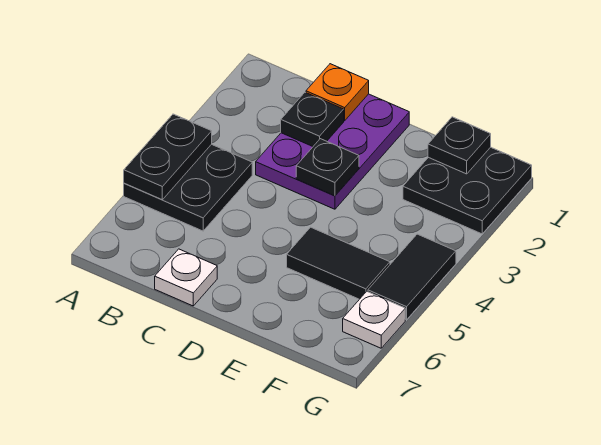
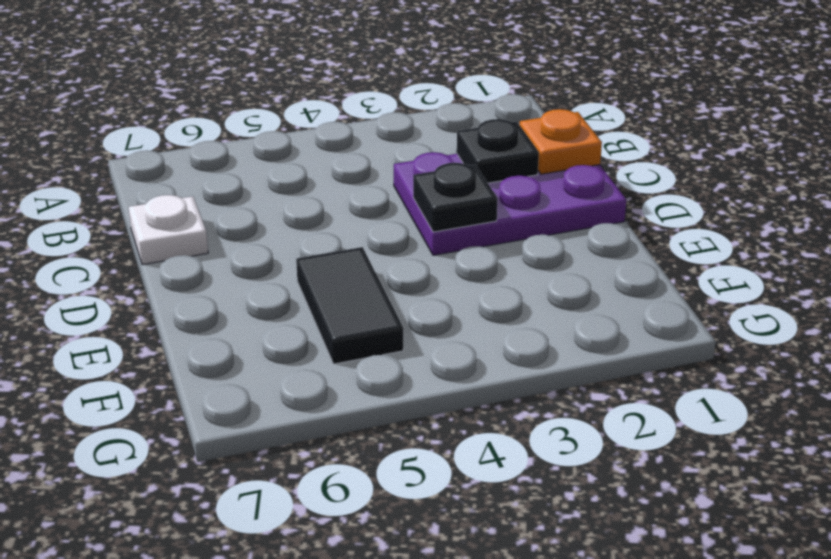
none -> black plate A4:B5 level 1
none -> black plate F1:G2 level 1
none -> black tile G4:G5 level 1

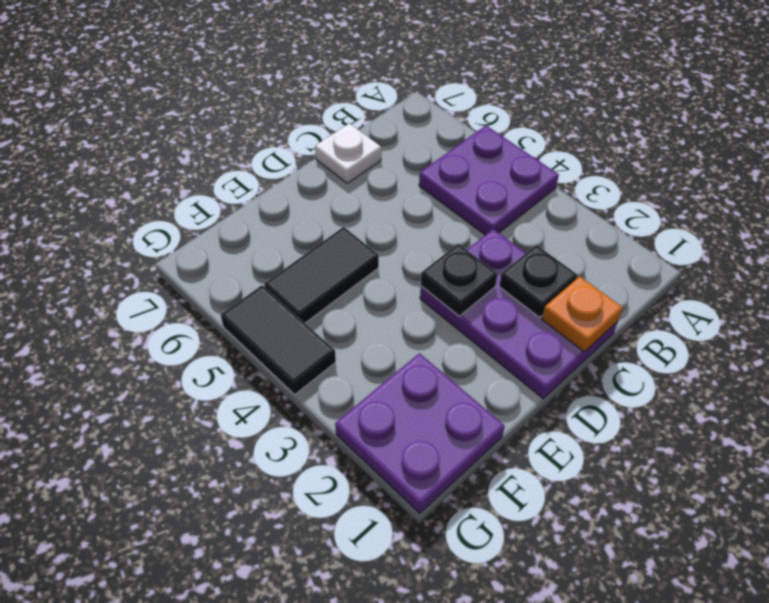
purple plate A4:B5 level 1 -> black plate A4:B5 level 1
purple plate F1:G2 level 1 -> black plate F1:G2 level 1
none -> white plate G6 level 1
none -> black plate A4:A5 level 2
none -> black plate F1 level 2

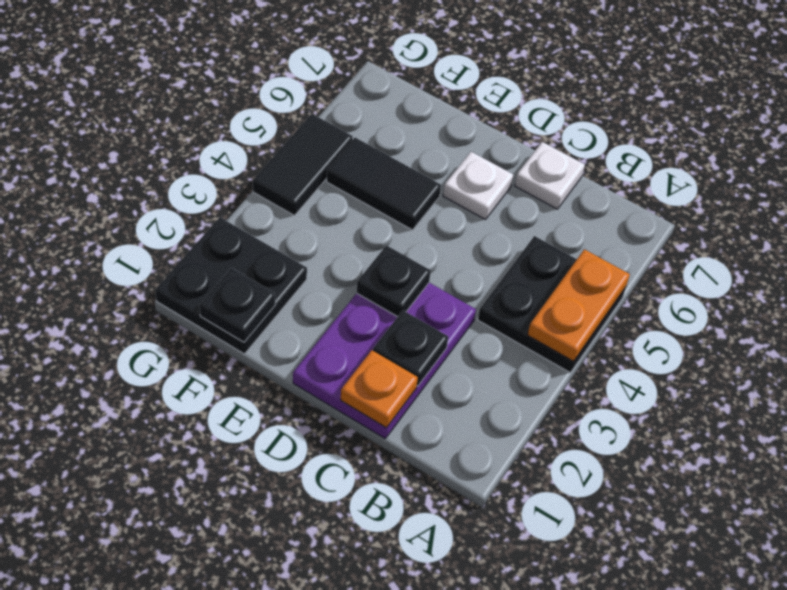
orange plate A4:A5 level 2 -> black plate A4:A5 level 2
white plate D6 level 1 -> white plate G6 level 1

